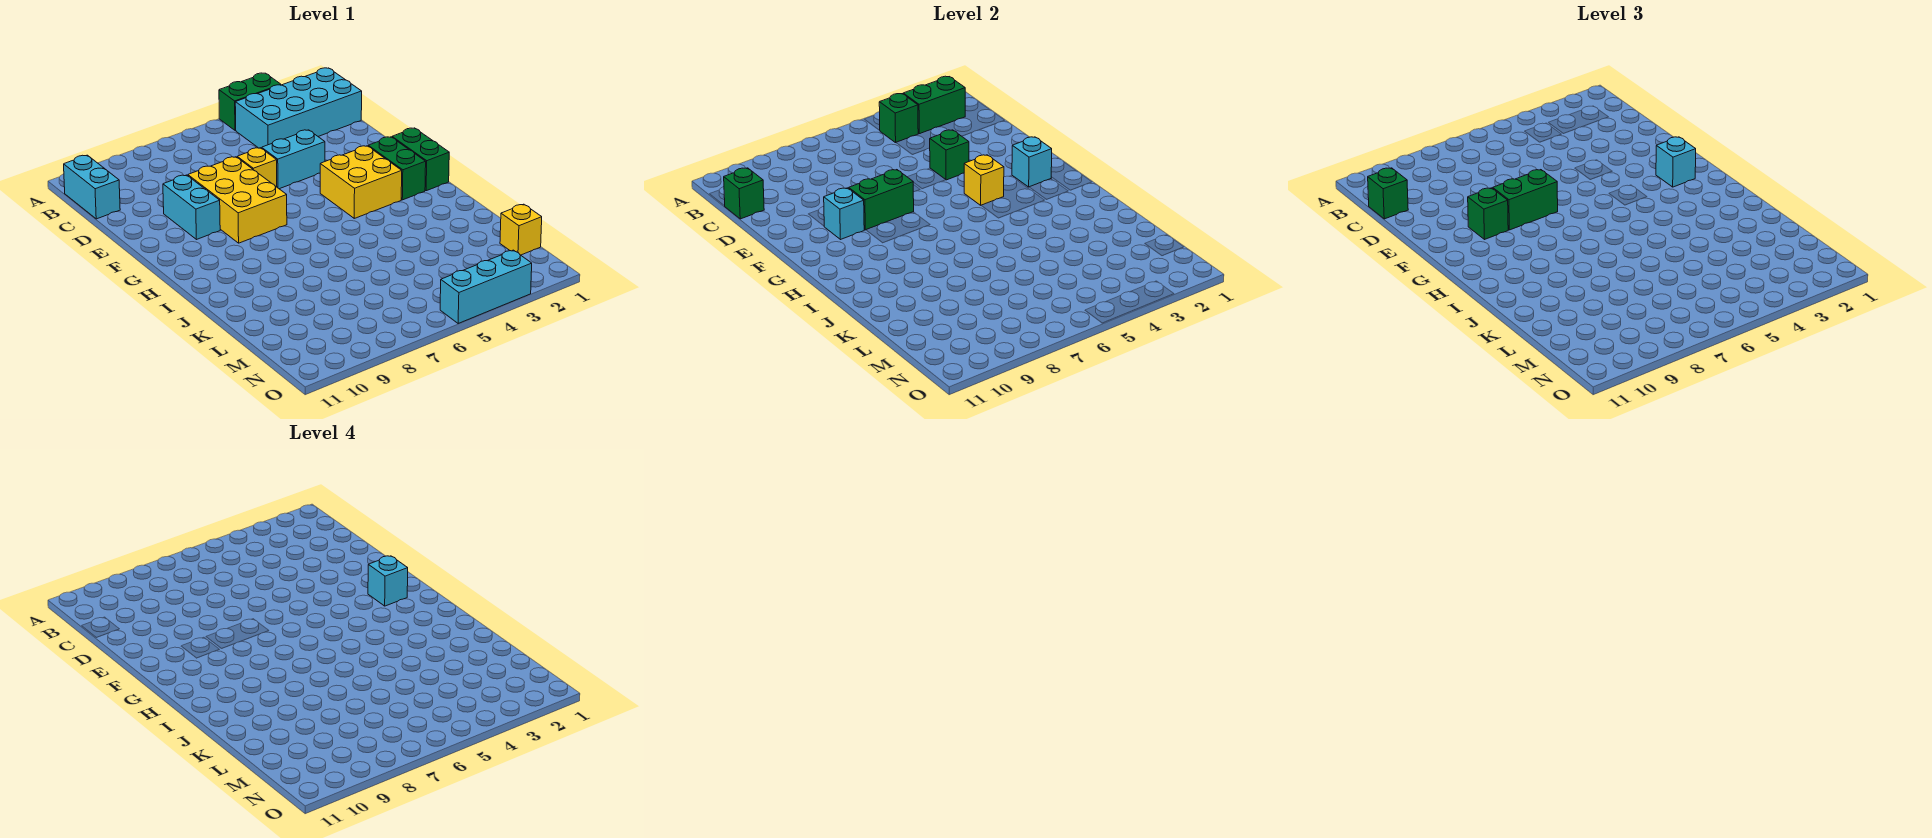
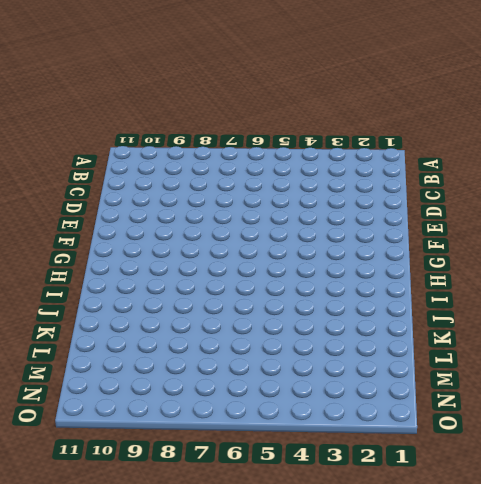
none -> green brick A3:A4 level 1
none -> cyan brick B1:C4 level 1
none -> cyan brick B11:C11 level 1

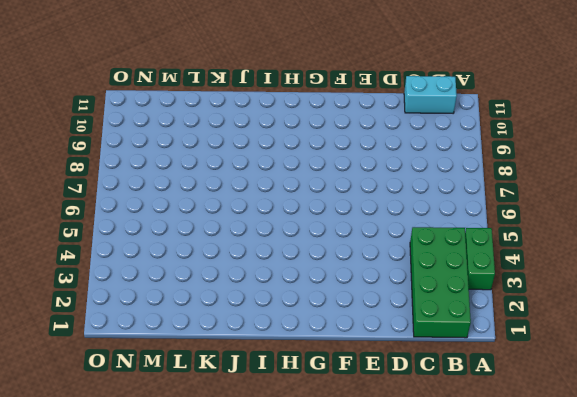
green brick B1:C4 level 1 -> cyan brick B1:C4 level 1
none -> cyan brick E4:E5 level 1
none -> yellow brick E6 level 1
none -> yellow brick E7:G8 level 1

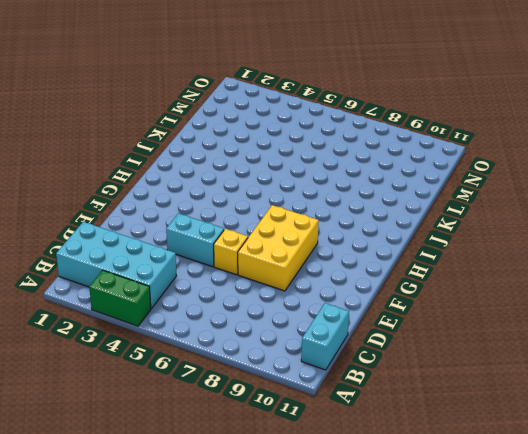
none -> cyan brick E9:F9 level 1
none -> green brick G1:H1 level 1
none -> green brick G2:H2 level 1

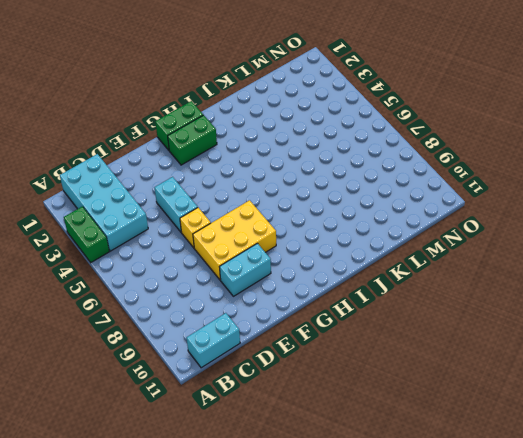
none -> yellow brick G3:H4 level 1
none -> yellow brick M1 level 1
none -> cyan brick O3:O5 level 1

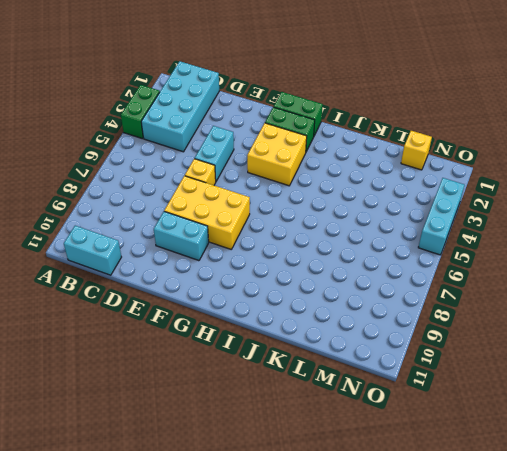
none -> green brick B2:B3 level 2
none -> green brick B4 level 2
none -> green brick C11 level 2

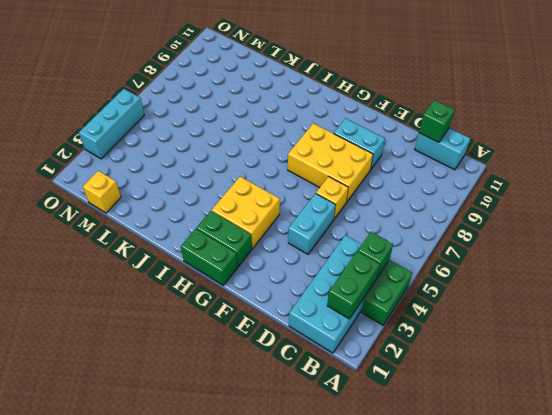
none -> green brick E4 level 2
none -> green brick F7:F8 level 2
none -> cyan brick F9 level 2

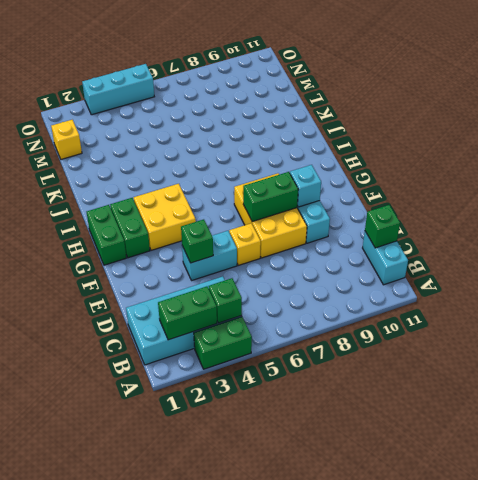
none -> cyan brick G2 level 2
none -> yellow brick G4 level 2
none -> green brick C11 level 3

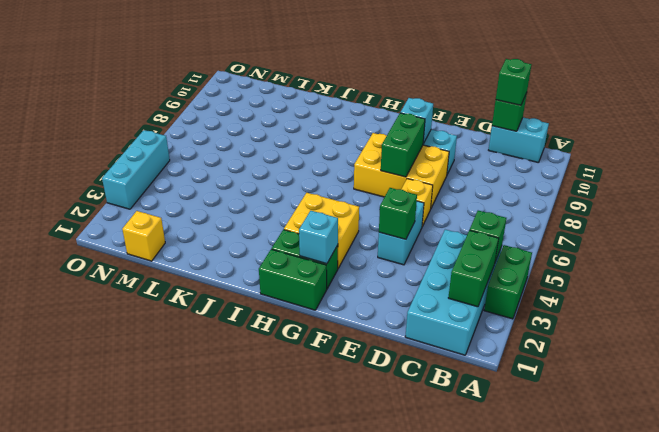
none -> yellow brick G4 level 2
none -> green brick F7:F8 level 3
none -> green brick F9 level 3

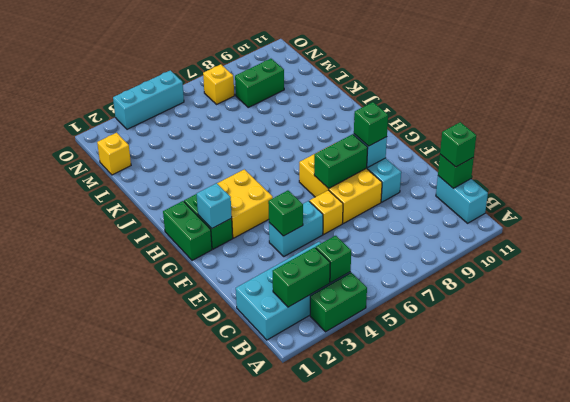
green brick M8:M9 level 1 -> green brick F7:F8 level 3
yellow brick N7 level 1 -> yellow brick G4 level 2
none -> cyan brick G2 level 3
none -> cyan brick G2 level 4

